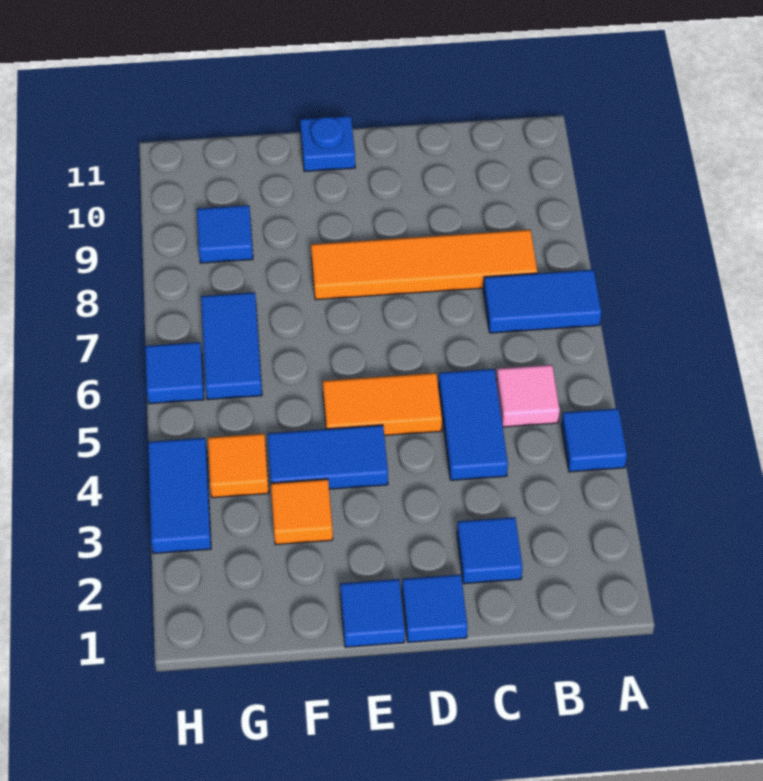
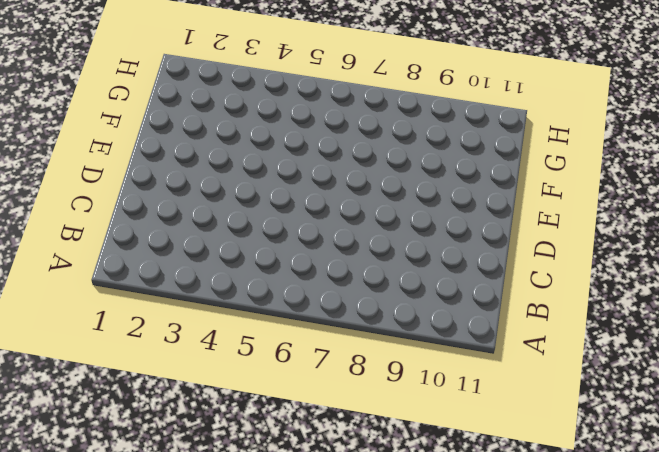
none -> blue tile A4 level 1
none -> blue tile A7:B7 level 1
none -> pink tile B5 level 1

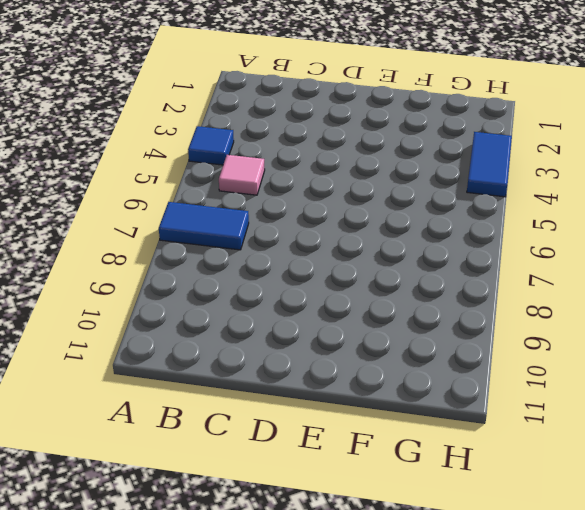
none -> orange tile B8:E8 level 1
none -> blue tile C2 level 1
none -> blue tile C4:C5 level 1

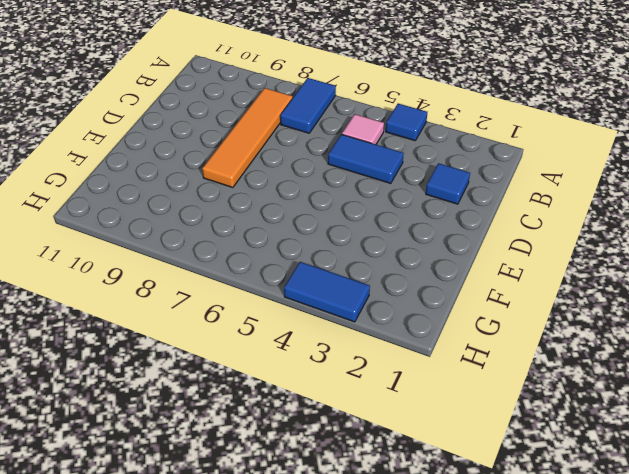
none -> blue tile D1 level 1
none -> orange tile D5:E5 level 1
none -> blue tile E1 level 1

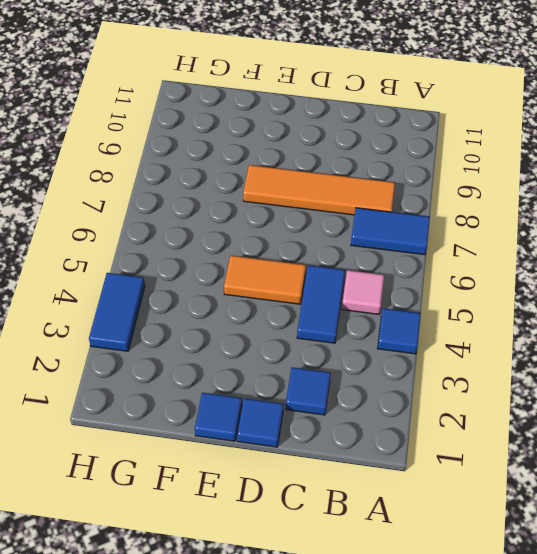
none -> blue tile E4:F4 level 1
none -> blue plate E11 level 1
none -> orange tile F3 level 1

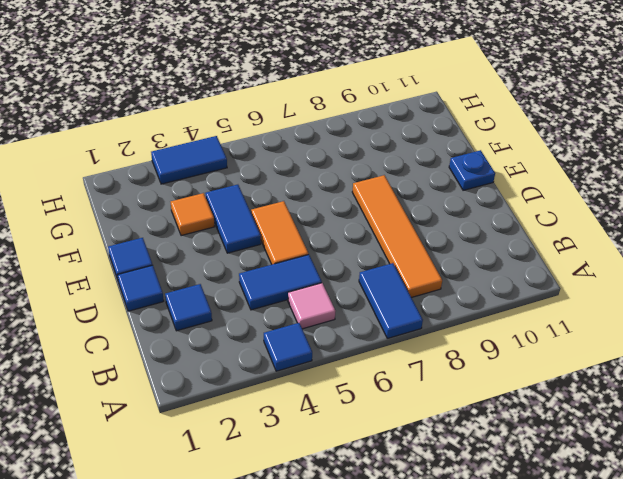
none -> orange tile G4 level 1
none -> blue tile G6:G7 level 1
none -> blue tile G9 level 1

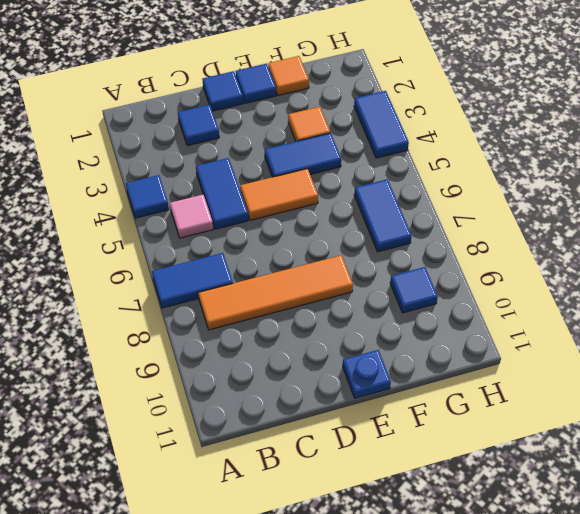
orange tile F1 level 1 -> orange tile G4 level 1
none -> blue tile H6 level 1

